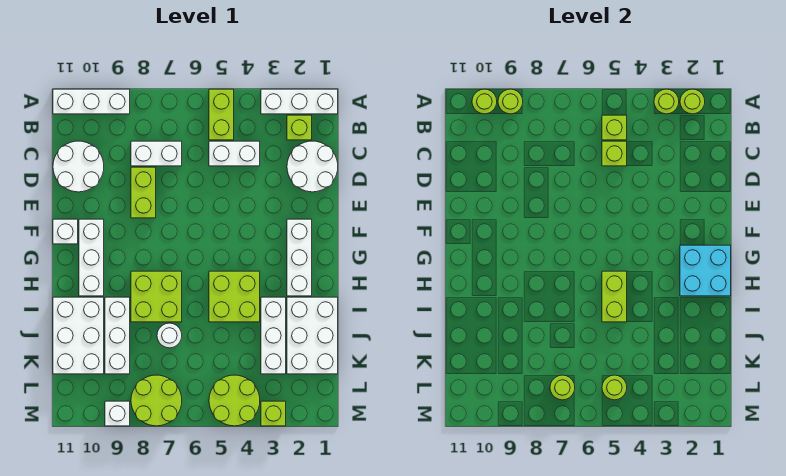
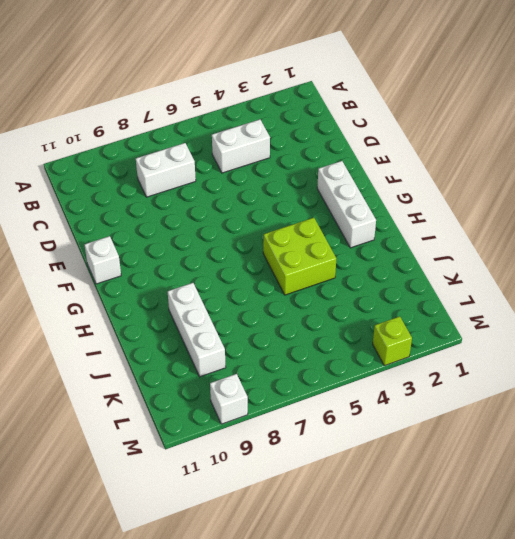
none -> white brick A1:A3 level 1
none -> lime brick A5:B5 level 1
none -> white brick A9:A11 level 1
none -> lime brick B2 level 1

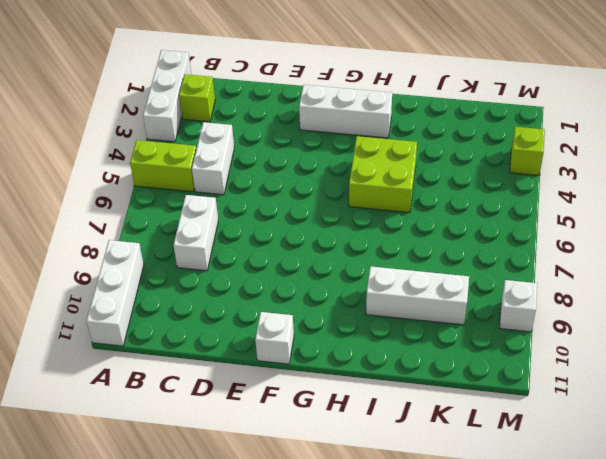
none -> white round brick C1:D2 level 1
none -> white round brick C10:D11 level 1
none -> lime brick D8:E8 level 1
none -> white brick F10:H10 level 1

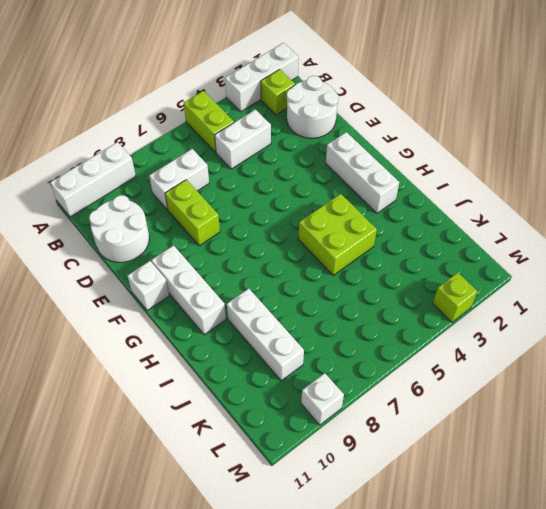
none -> lime brick H7:I8 level 1
none -> white brick I1:K2 level 1
none -> white brick I3:K3 level 1
none -> white brick I10:K11 level 1

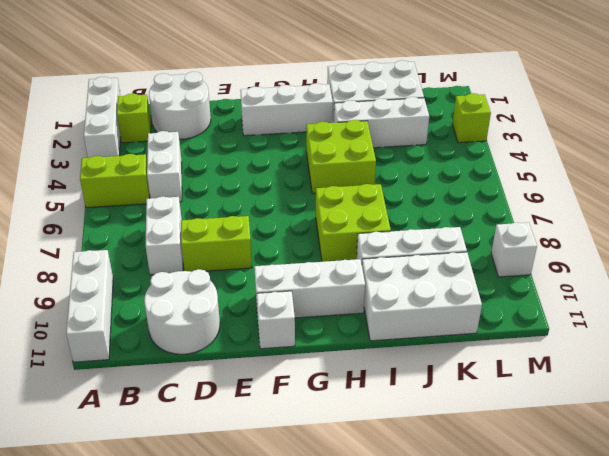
none -> white round brick J7 level 1
none -> lime round brick L4:M5 level 1
none -> lime round brick L7:M8 level 1
none -> lime round brick A2 level 2

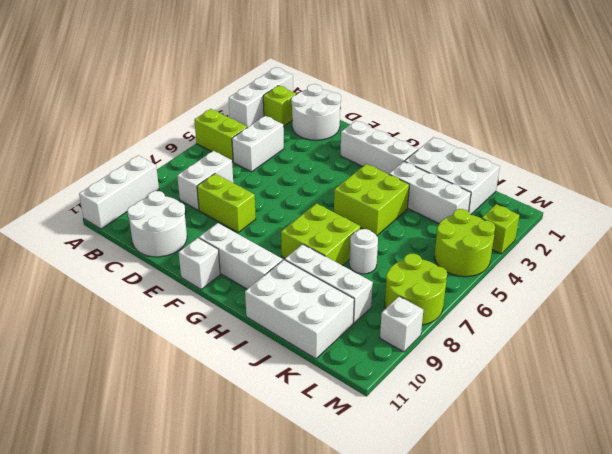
none -> lime round brick A2 level 2
none -> lime round brick A3 level 2
none -> lime round brick A9 level 2
none -> lime round brick A10 level 2

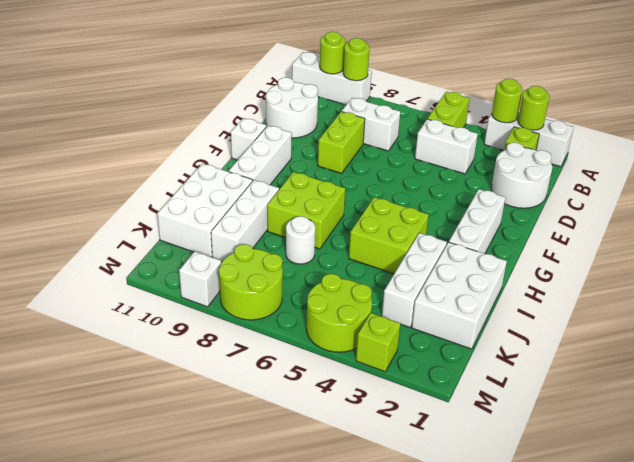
none -> lime brick B5 level 2
none -> lime brick C5 level 2
none -> cyan brick G1:H2 level 2
none -> lime brick H5:I5 level 2

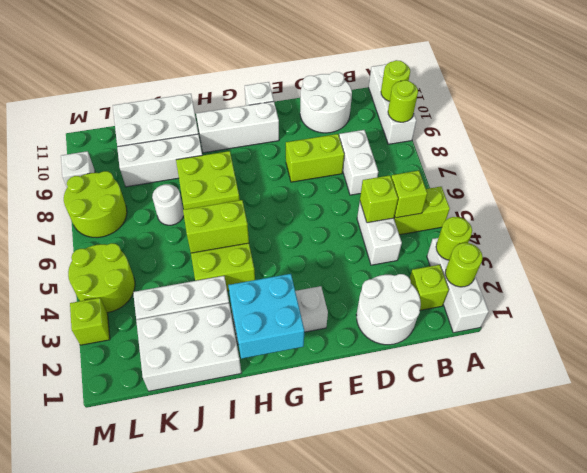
none -> lime round brick L5 level 2
none -> lime round brick L7 level 2

